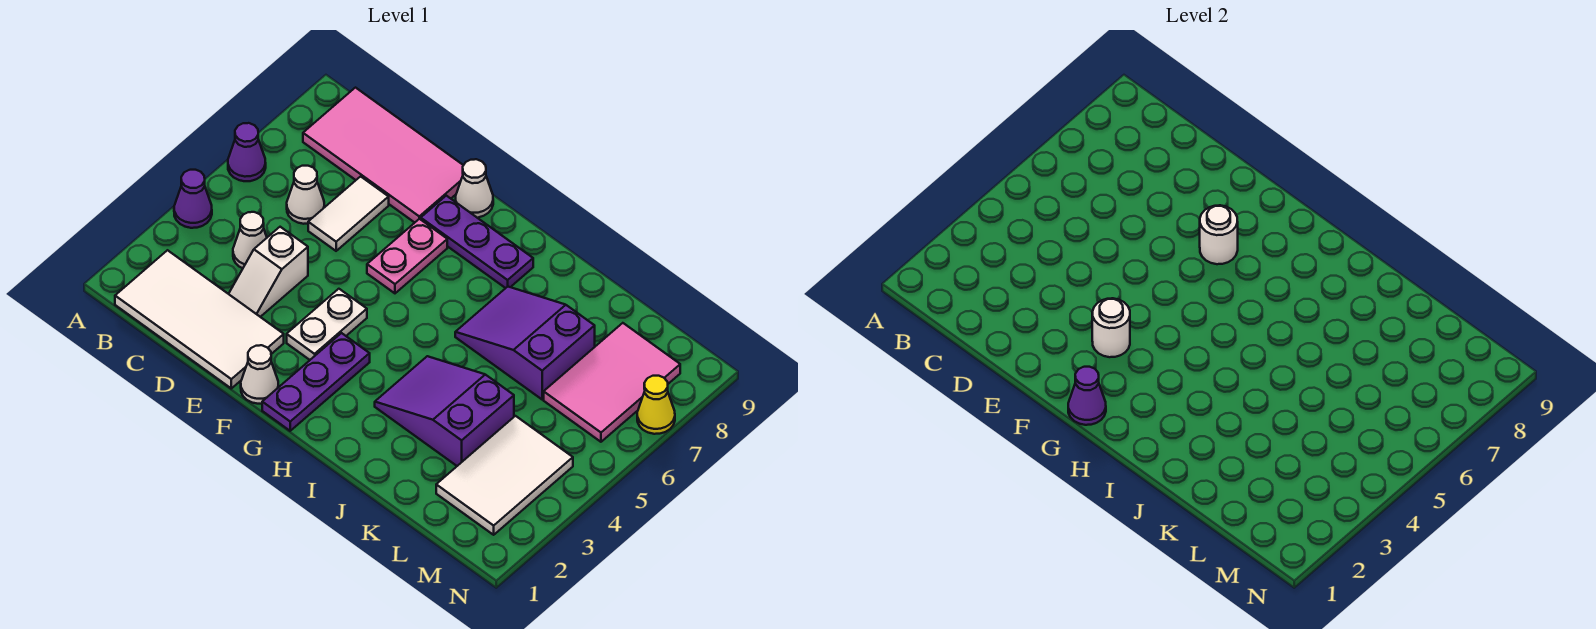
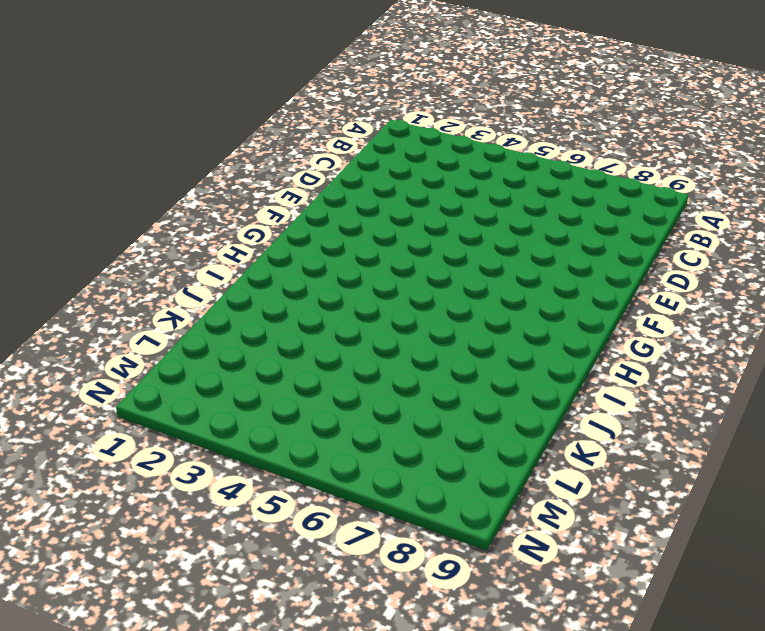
none -> purple cone A4 level 1
none -> purple cone A6 level 1
none -> white tile B1:E2 level 1

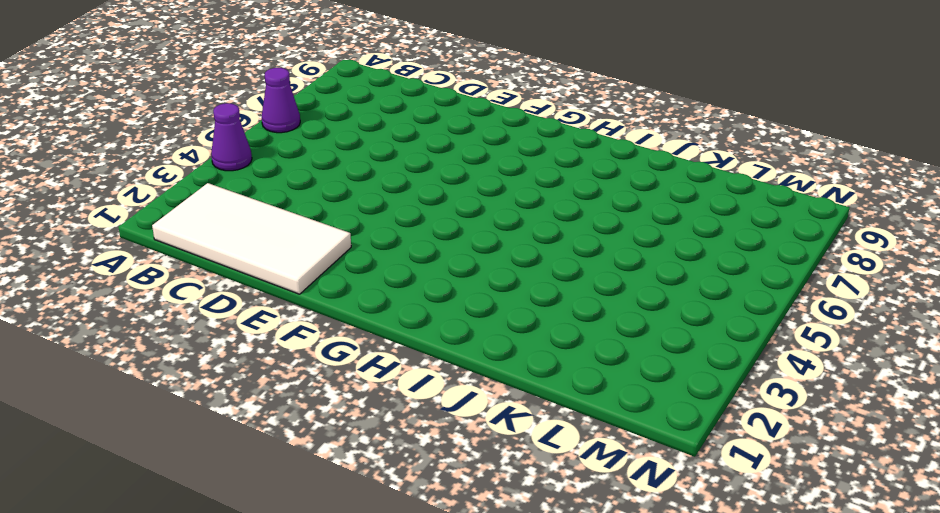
none -> pink tile B8:E9 level 1
none -> white cone C4 level 1
none -> white cone C6 level 1

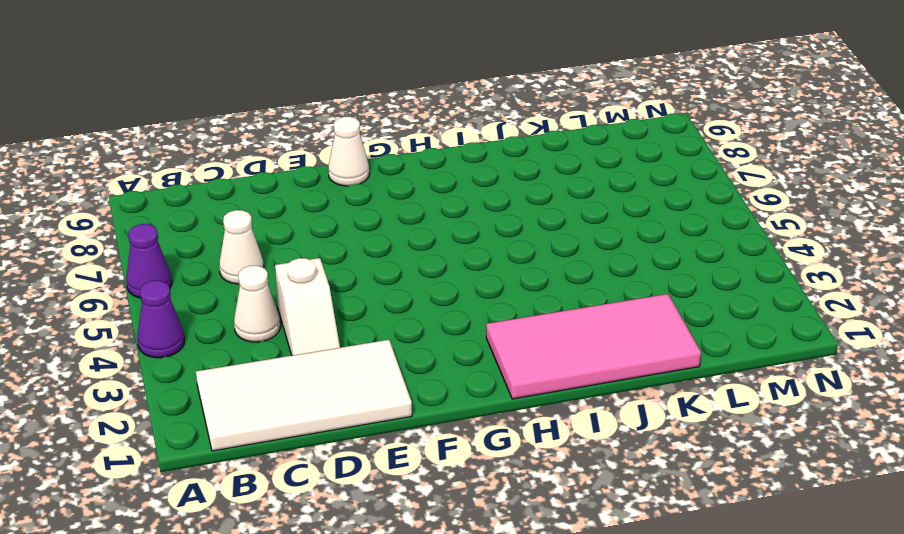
pink tile H1:K2 level 1 -> pink tile B8:E9 level 1
none -> white tile D6:D7 level 1
none -> white cone F1 level 1
none -> white plate F3:F4 level 1

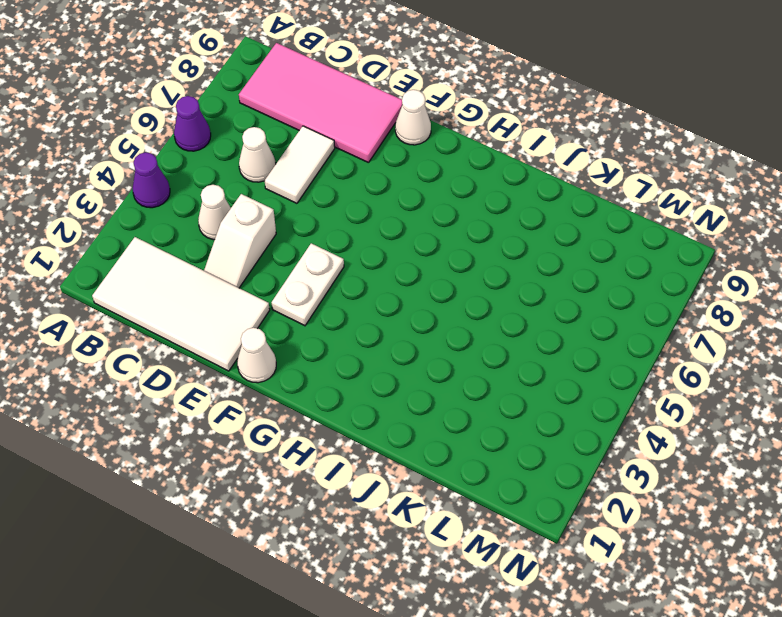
none -> pink plate F6:F7 level 1
none -> purple plate F8:H8 level 1
none -> purple plate G1:G3 level 1

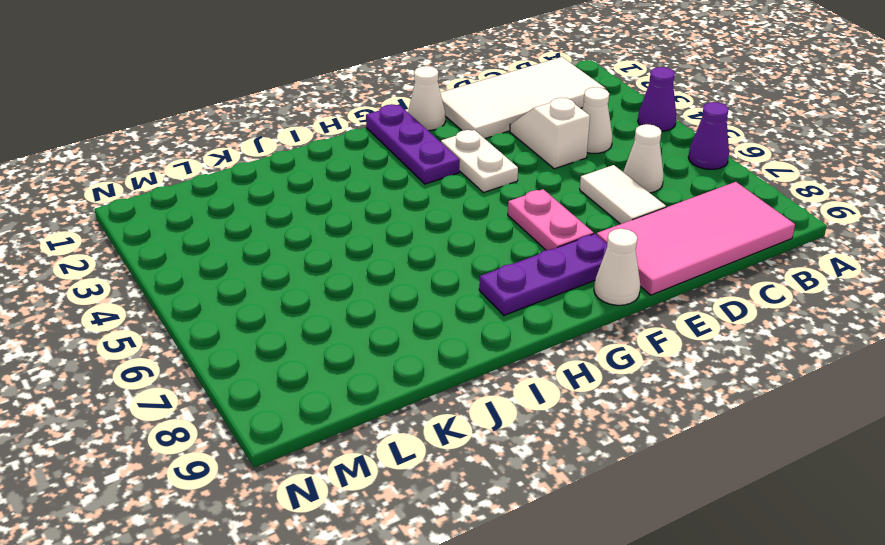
none -> purple slope I3:K4 level 1 top K
none -> purple slope I6:K7 level 1 top K
none -> white tile L2:M4 level 1

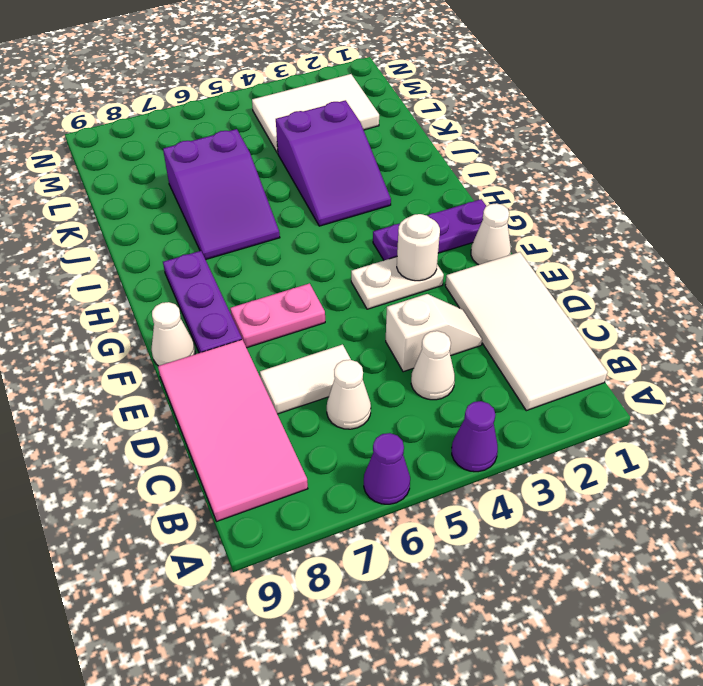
none -> pink tile L6:M8 level 1
none -> yellow cone N7 level 1
none -> white round brick F7 level 2

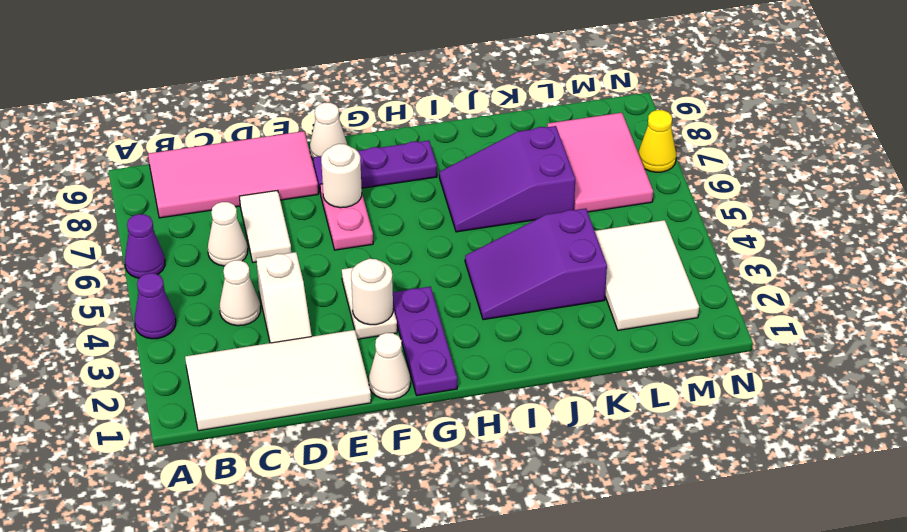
none -> purple cone G1 level 2

